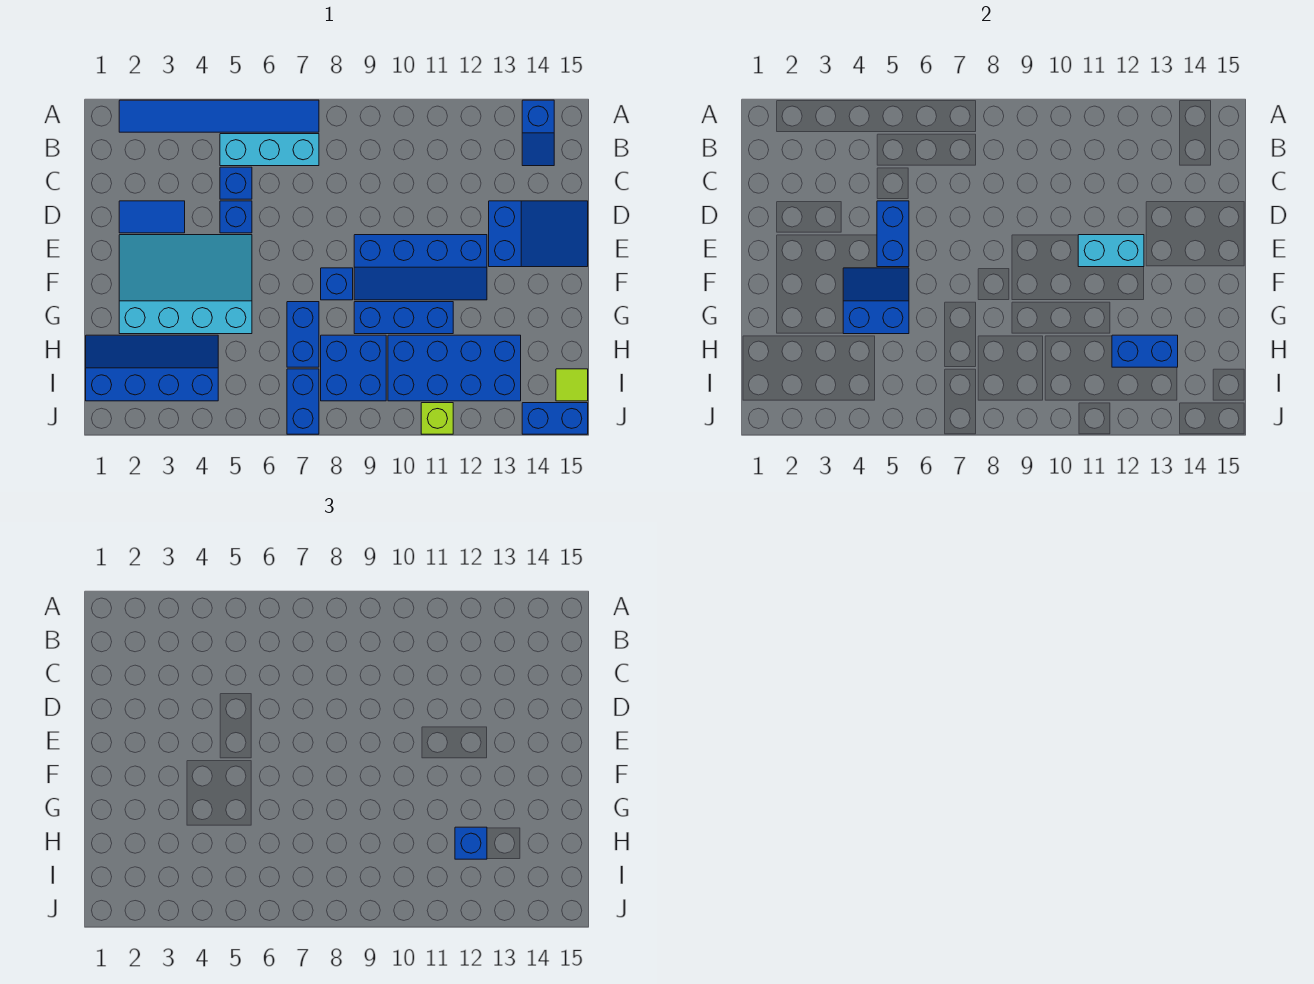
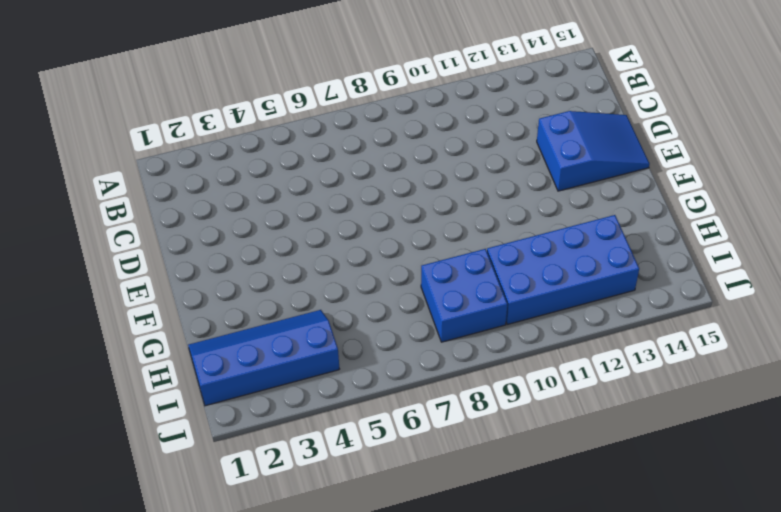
none -> blue tile A2:A7 level 1
none -> blue slope A14:B14 level 1 top A
none -> cyan brick B5:B7 level 1

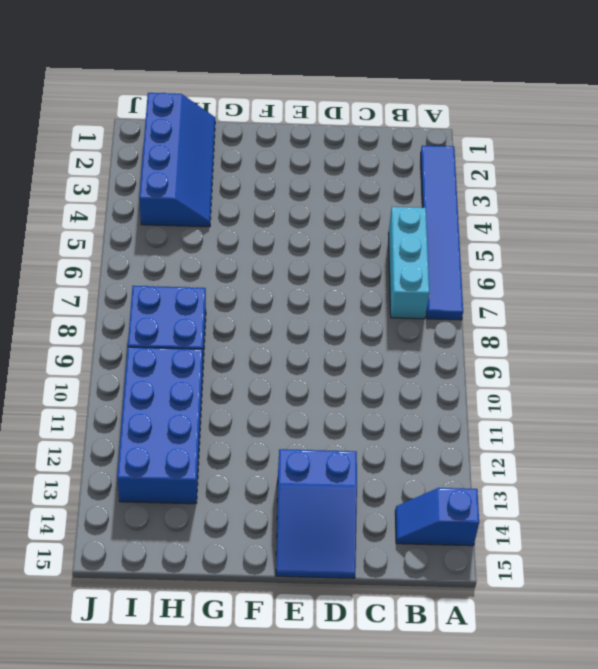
none -> blue brick C5 level 1
none -> blue tile D2:D3 level 1
none -> blue brick D5 level 1

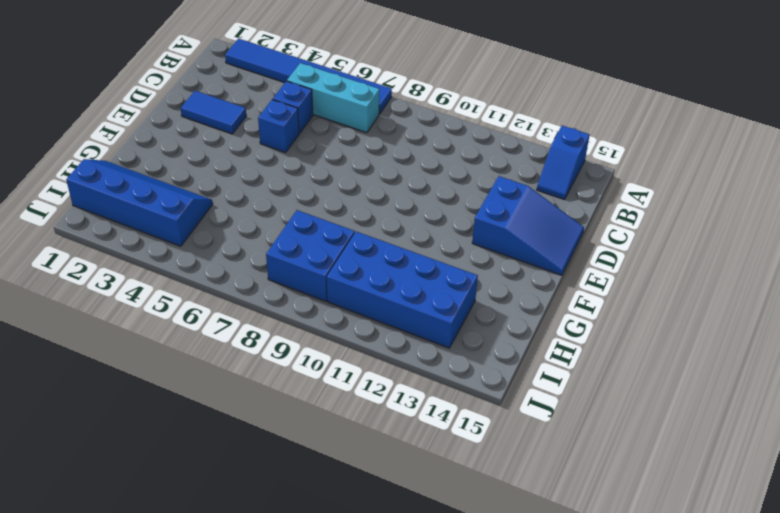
none -> cyan slope E2:G5 level 1 top G
none -> blue slope E9:F12 level 1 top E
none -> blue brick F8 level 1

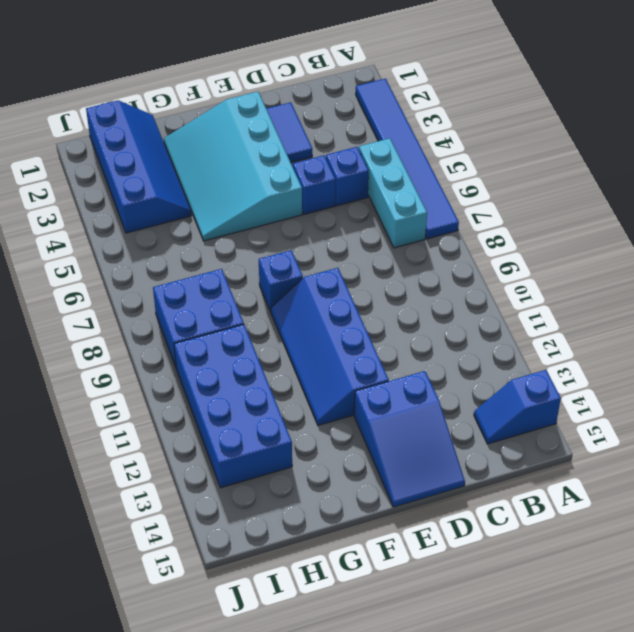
cyan slope E2:G5 level 1 top E -> cyan slope E2:G5 level 1 top G
none -> blue brick G7:H7 level 1
none -> blue brick G9:G11 level 1
none -> blue brick I7:J7 level 1

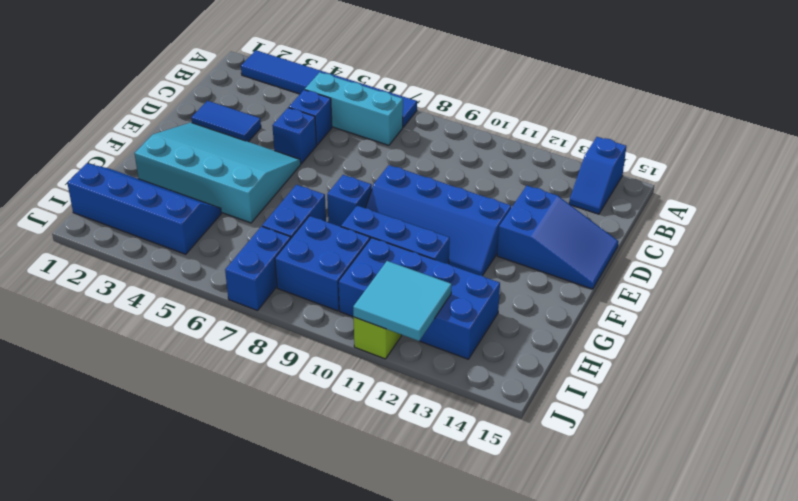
cyan tile I11:J12 level 2 -> none
none -> lime tile I15 level 1
none -> blue brick J14:J15 level 1
none -> blue brick D5:E5 level 2

